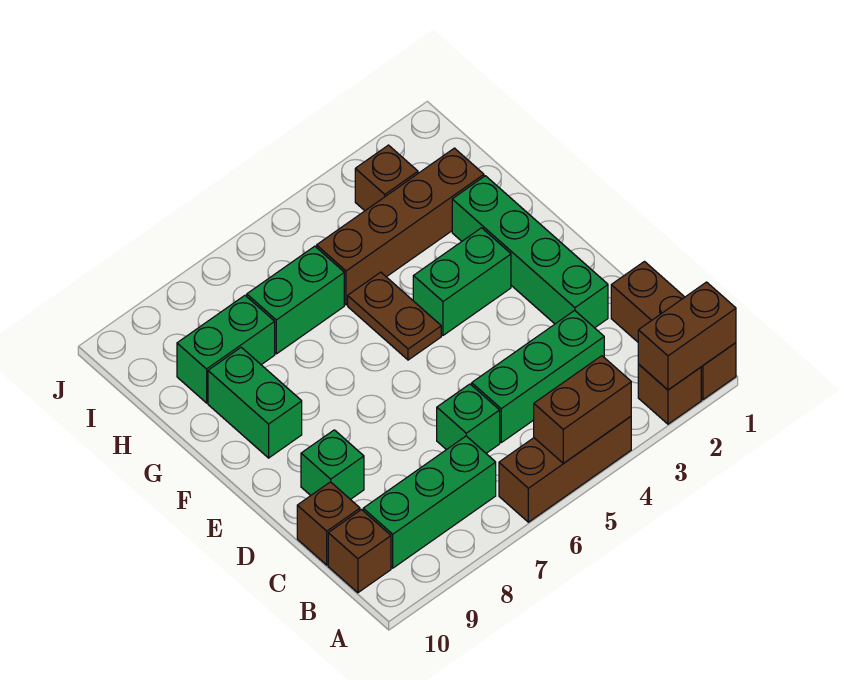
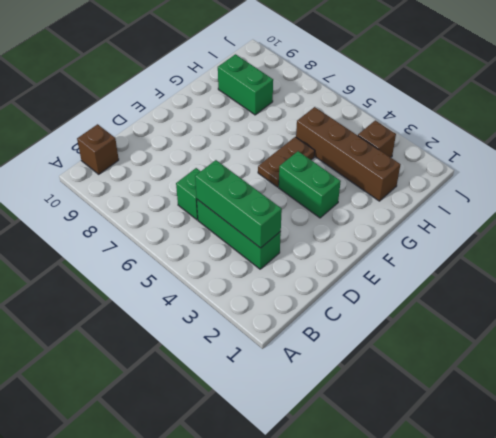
green brick C3:C5 level 2 -> green brick B7:B9 level 1
none -> brown brick A1:C1 level 1
none -> brown brick A2 level 1
none -> brown brick A4:A6 level 1

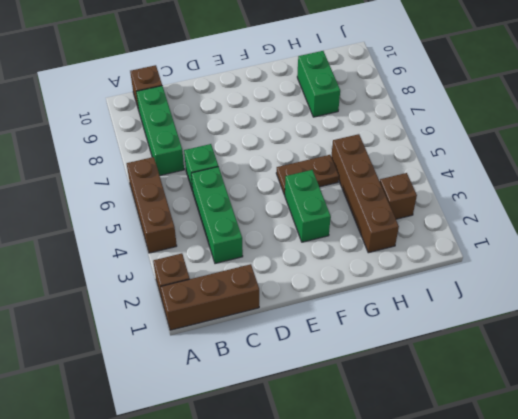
none -> brown brick C10 level 1
none -> green brick D2:G2 level 1
none -> green brick D9 level 1

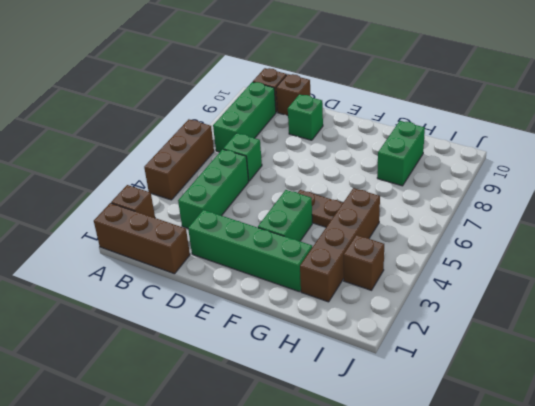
none -> green brick F9:G9 level 1
none -> green brick H6:H7 level 1
none -> brown brick A1:A2 level 2

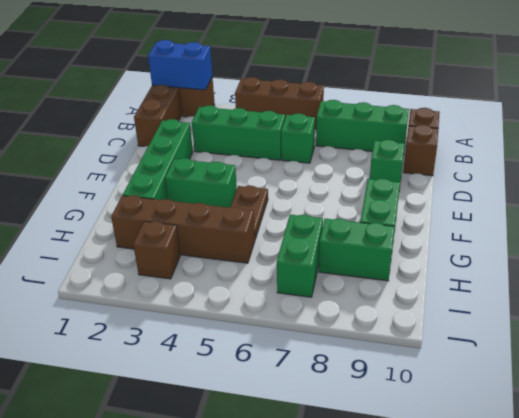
blue brick A1:A2 level 2 -> brown brick A1:A2 level 2
green brick H7:I7 level 1 -> green brick H6:H7 level 1
none -> brown brick A4:A5 level 2

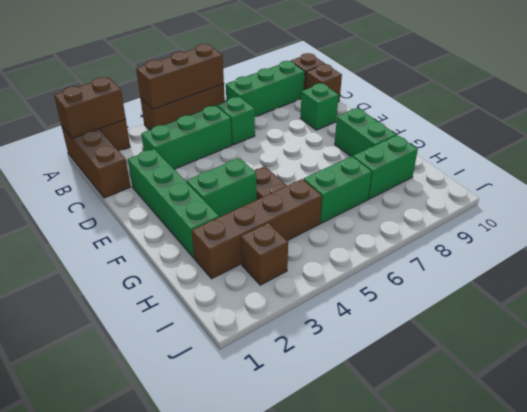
brown brick A4:A6 level 2 -> brown brick A4:A5 level 2

